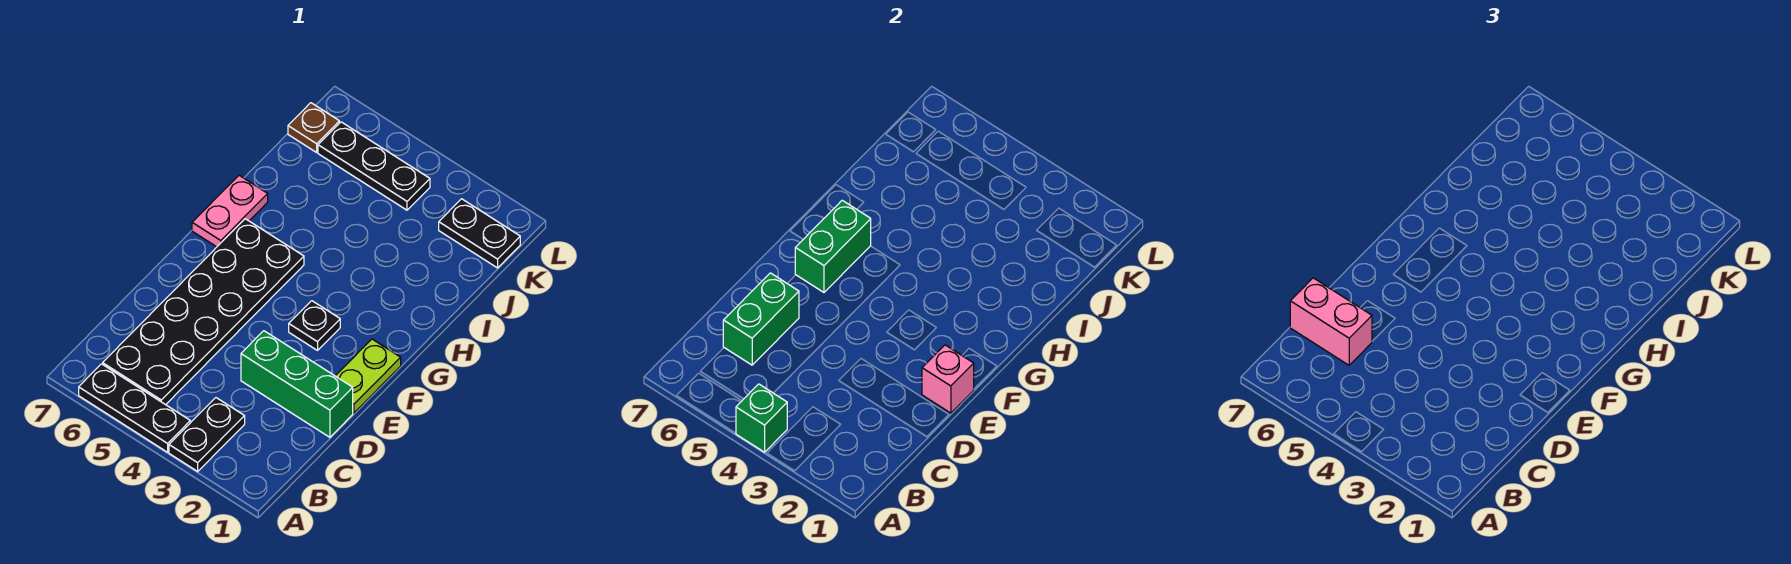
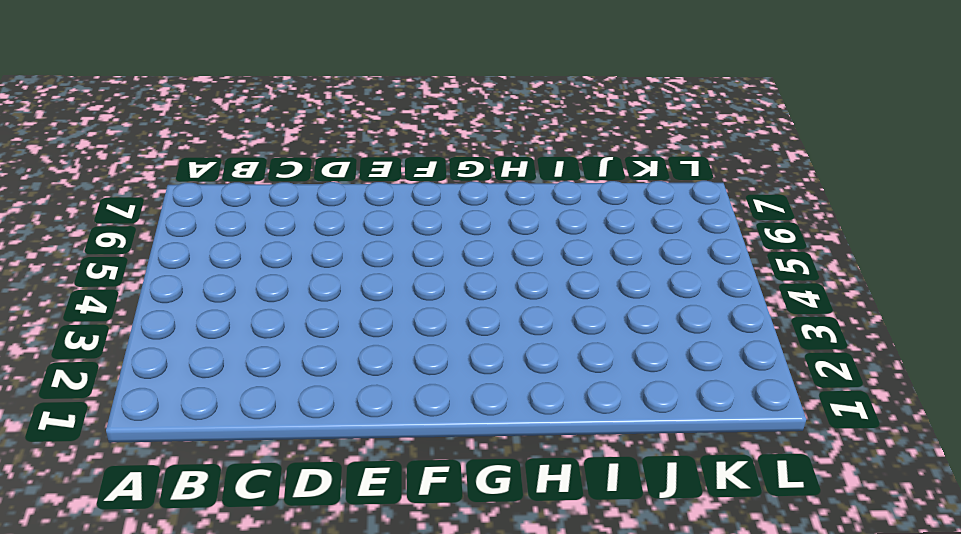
none -> black plate A3:B3 level 1
none -> black plate A4:A6 level 1
none -> black plate B5:G6 level 1

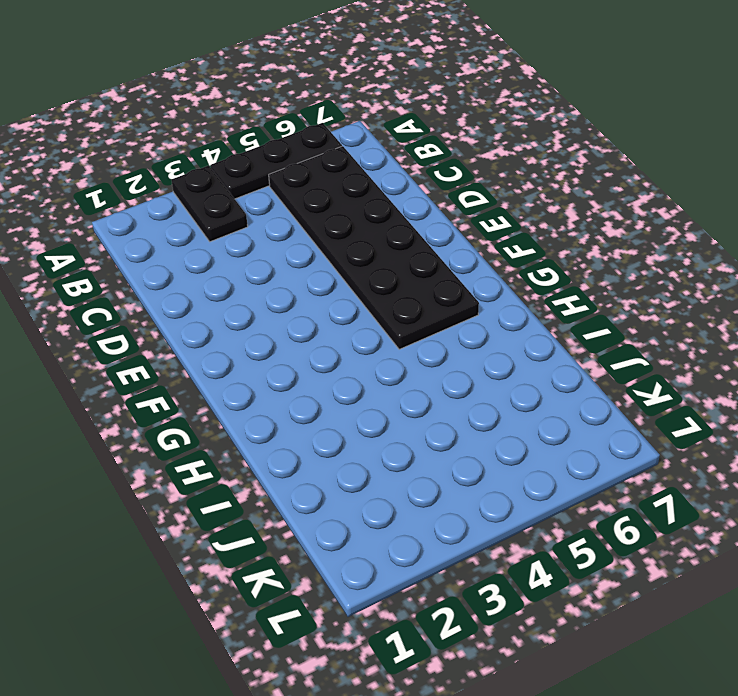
none -> green brick D1:D3 level 1
none -> lime plate E1:F1 level 1
none -> black plate F3 level 1

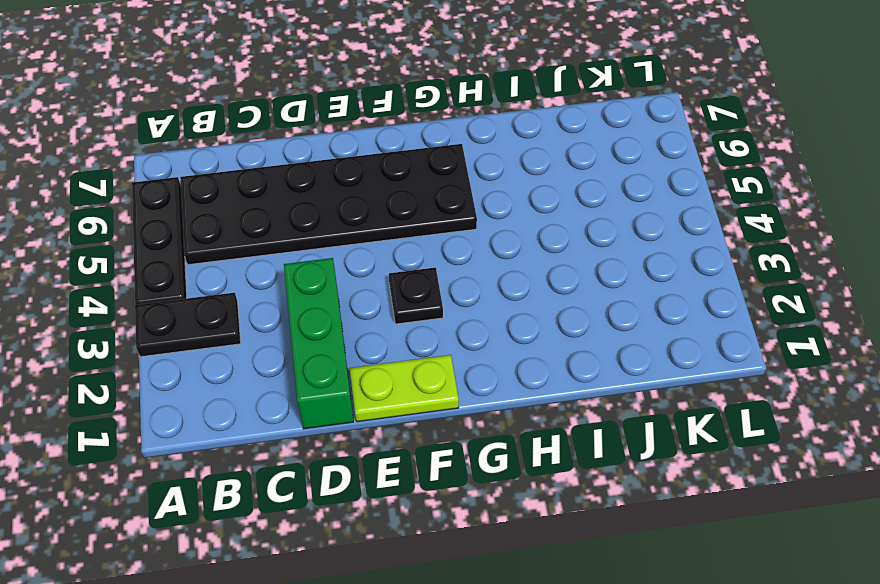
none -> pink plate G7:H7 level 1
none -> black plate K1:K2 level 1
none -> black plate K4:K6 level 1

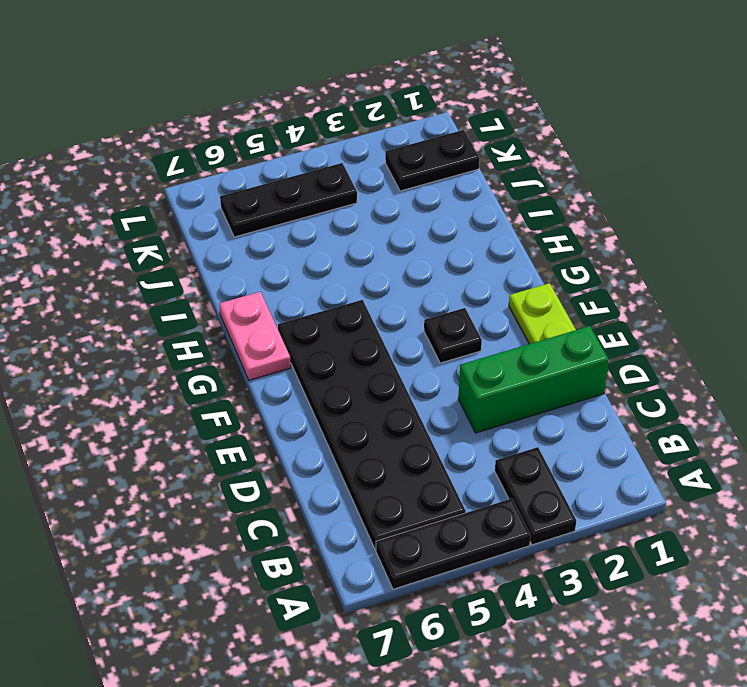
none -> brown plate K7 level 1
none -> green brick A4 level 2
none -> green brick C6:D6 level 2

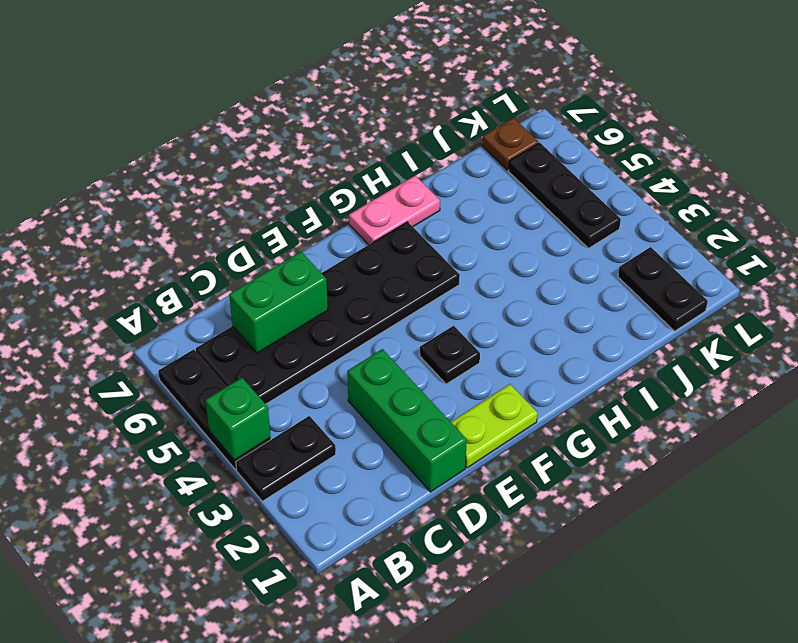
none -> pink brick E1 level 2
none -> green brick F6:G6 level 2
none -> pink brick C6:C7 level 3

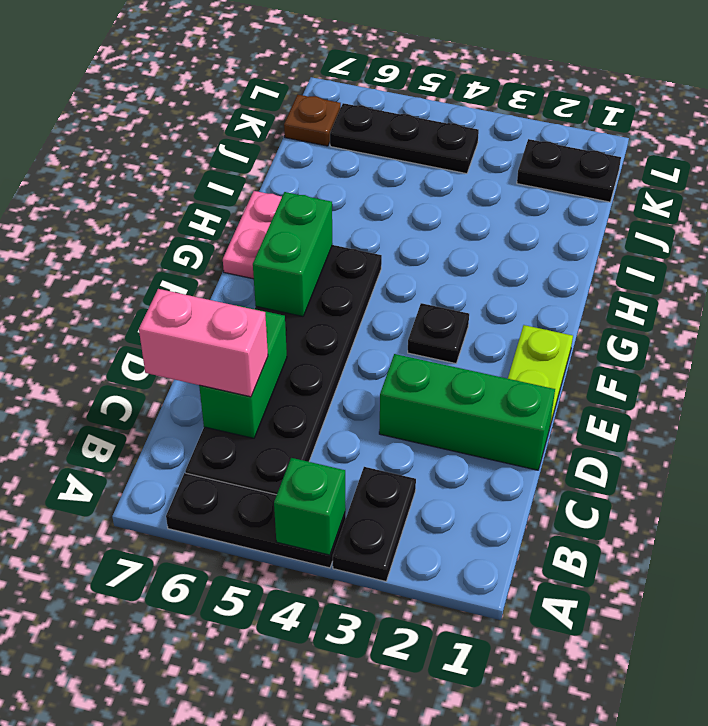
none -> pink brick E1 level 2

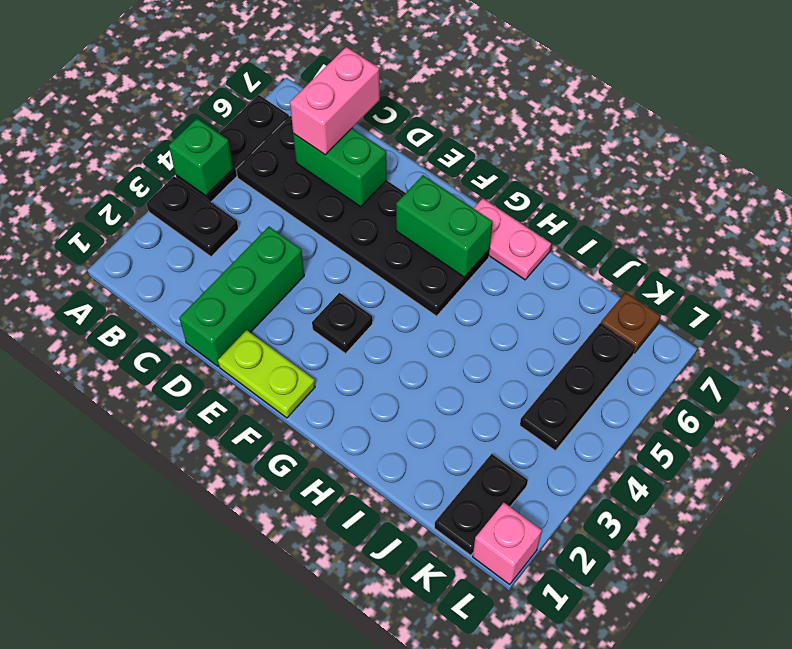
pink brick L1 level 1 -> pink brick E1 level 2

